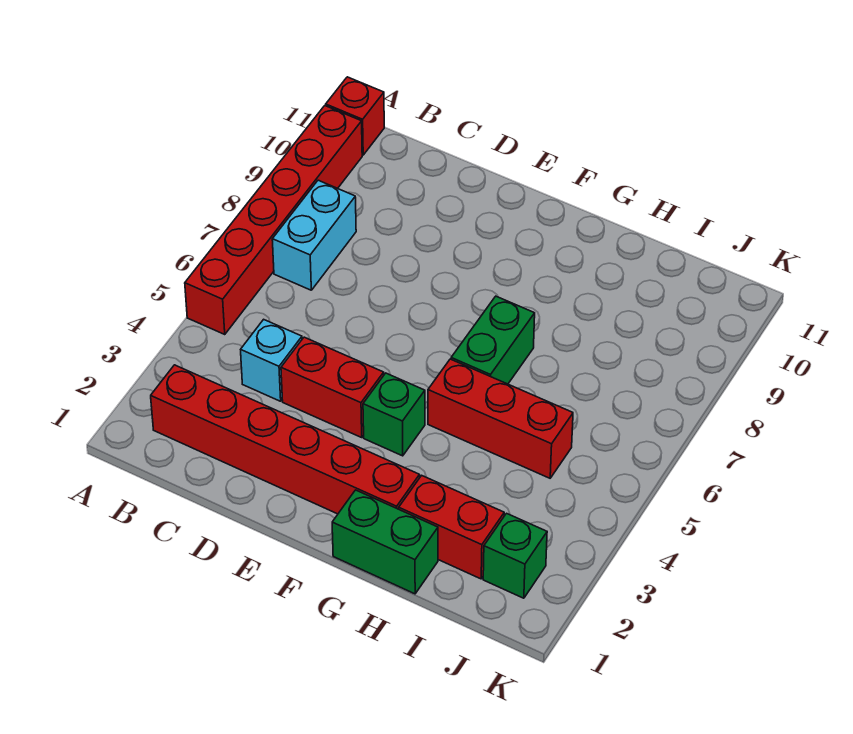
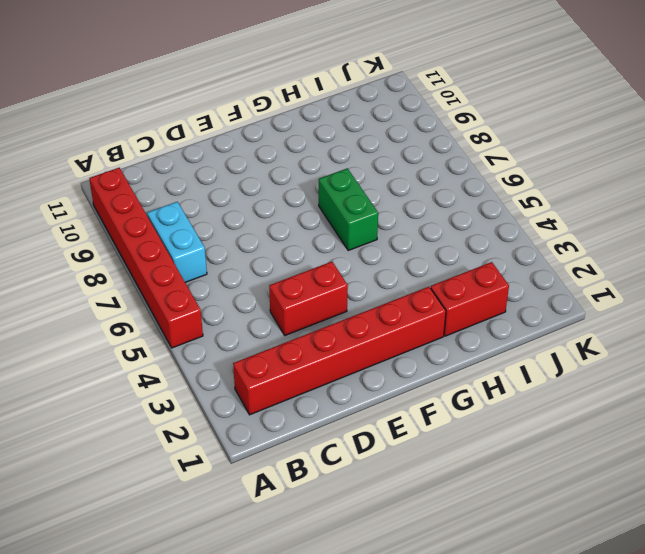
none -> red brick A11 level 1
none -> cyan brick C4 level 1
none -> green brick F4 level 1

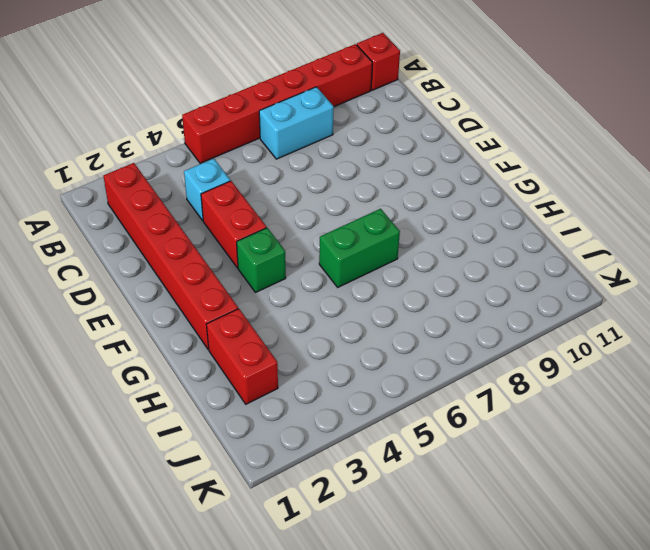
none -> green brick G1:H1 level 1
none -> red brick G5:I5 level 1
none -> green brick J2 level 1

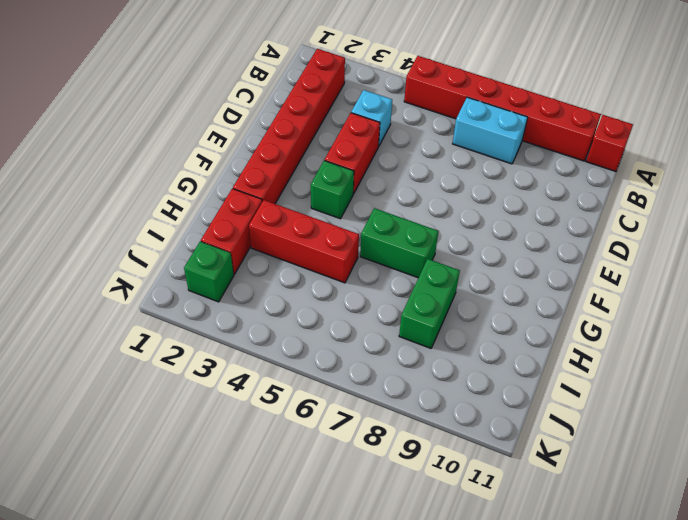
red brick H3:H5 level 1 -> red brick G5:I5 level 1
green brick H8:I8 level 1 -> green brick G1:H1 level 1

